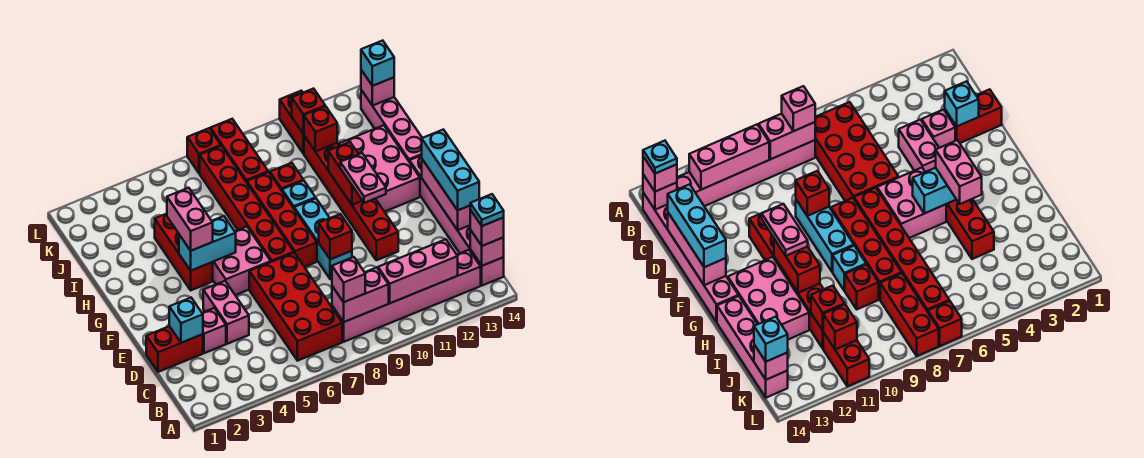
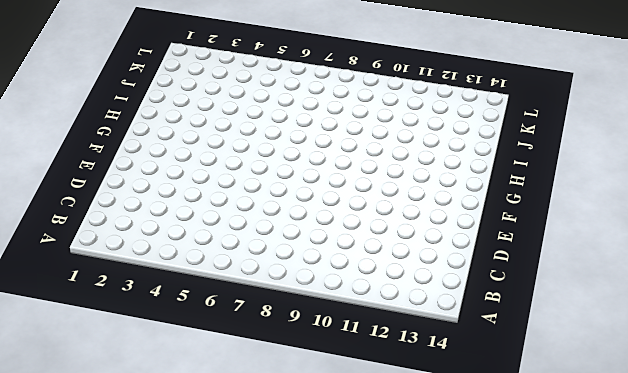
none -> red brick B6:E7 level 1
none -> pink brick B8:B13 level 1
none -> pink brick B14:G14 level 1
none -> red brick D1:D2 level 1

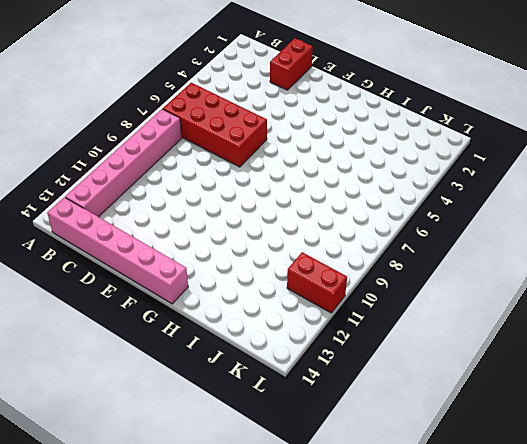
none -> pink brick D3 level 1
none -> pink brick D4:E4 level 1
none -> cyan brick E9:G9 level 1
none -> red brick E11:J11 level 1

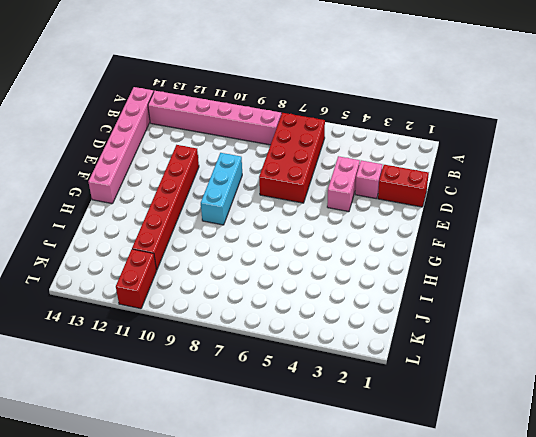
none -> pink brick F5:G6 level 1
none -> red brick F7:K7 level 1
none -> red brick F8:I8 level 1
none -> red brick G4:I4 level 1

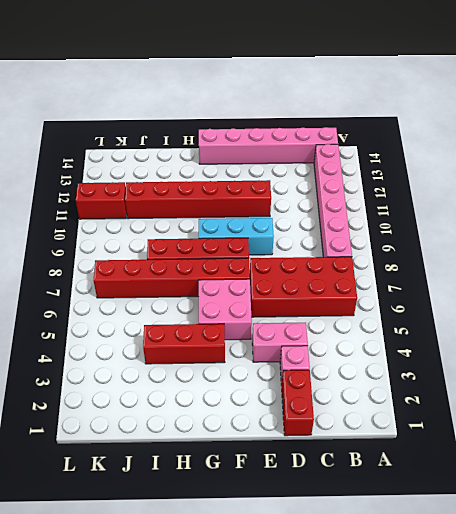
none -> pink brick G12:I13 level 1
none -> cyan brick H9 level 1
none -> pink brick H14:K14 level 1
none -> red brick I9 level 1

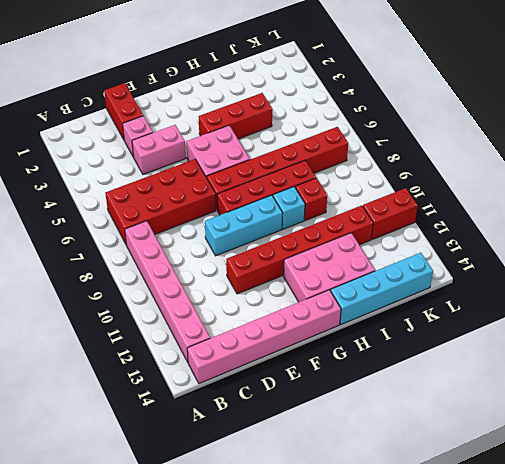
cyan brick H14:K14 level 1 -> pink brick H14:K14 level 1
none -> red brick J8:L8 level 1
none -> red brick L7 level 1
none -> pink brick B8:B9 level 2
none -> pink brick B10:B12 level 2

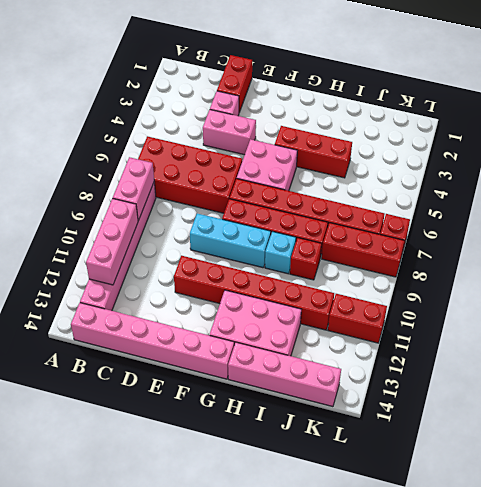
none -> pink brick B14 level 2
none -> cyan brick D2 level 2
none -> pink brick D14:F14 level 2
none -> red brick E9 level 2

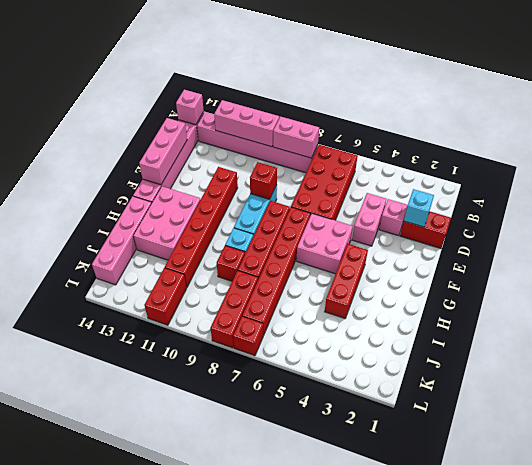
none -> cyan brick G4:G5 level 2
none -> red brick G11:H11 level 2
none -> red brick J11 level 2
none -> red brick K11 level 2

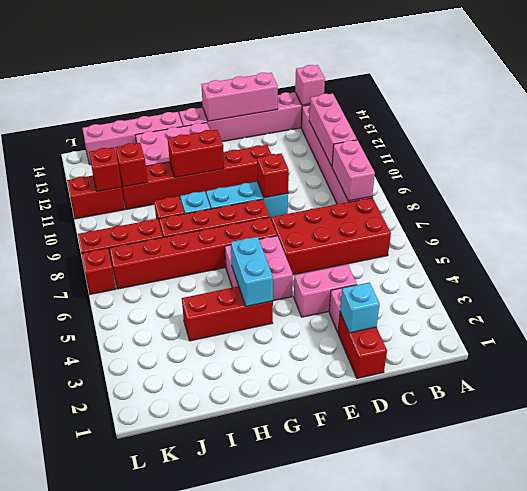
none -> pink brick K14 level 2
none -> pink brick B8 level 3
none -> pink brick B14 level 3
none -> cyan brick D14:F14 level 3

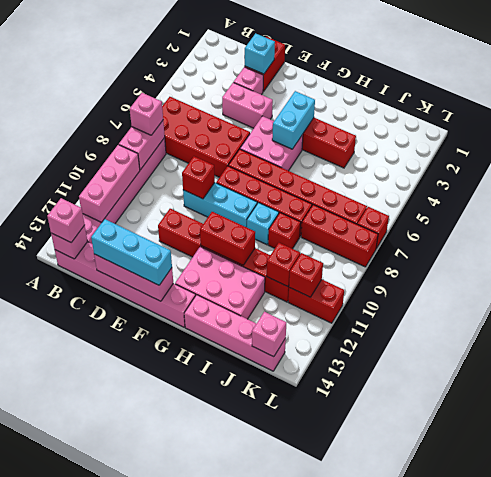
none -> pink plate F11:G11 level 3
none -> pink brick G4:H4 level 3
none -> cyan brick K14 level 3
none -> cyan plate B14 level 4

